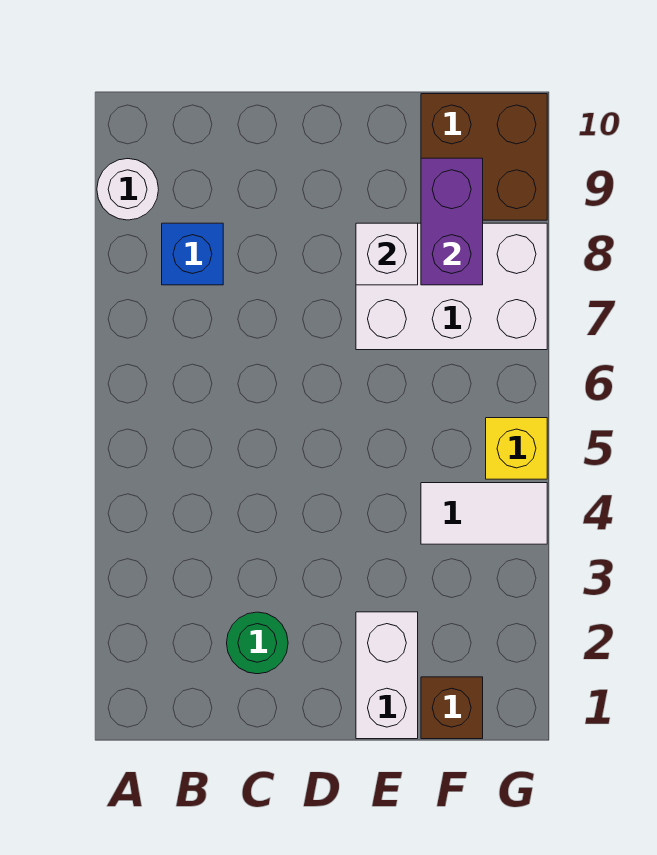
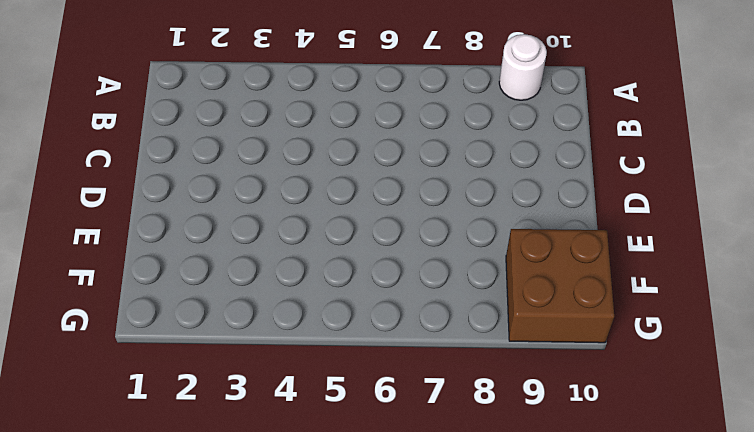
none -> blue brick B8 level 1
none -> green round brick C2 level 1

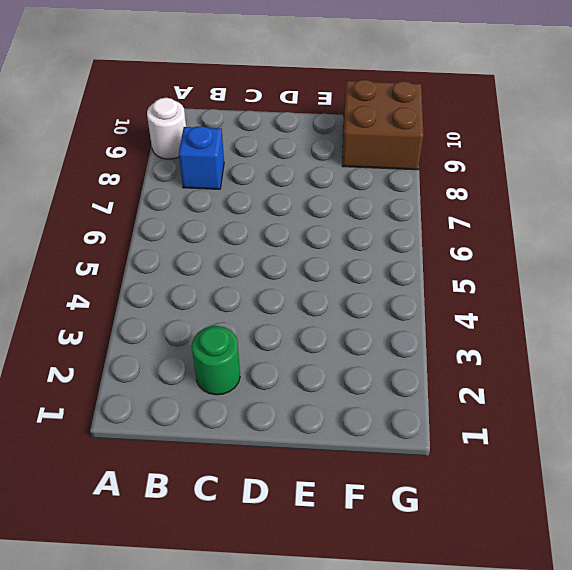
none -> white brick E1:E2 level 1
none -> white brick E7:G8 level 1

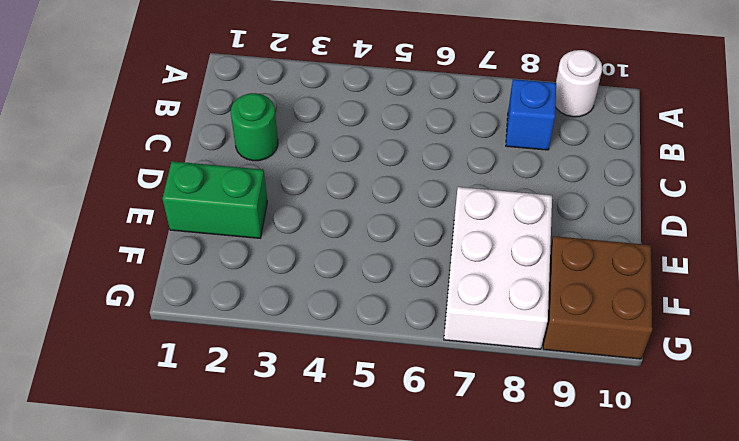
green brick E1:E2 level 1 -> white brick E1:E2 level 1
none -> brown brick F1 level 1
none -> white tile F4:G4 level 1

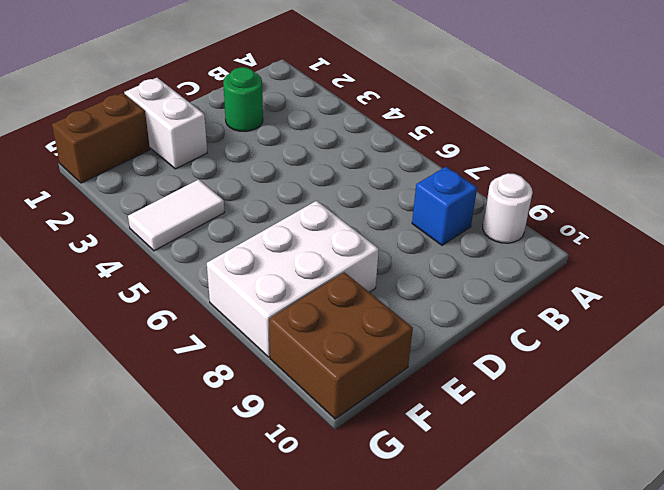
brown brick F1:G1 level 1 -> brown brick F1 level 1
none -> yellow brick G5 level 1
none -> white brick E8 level 2

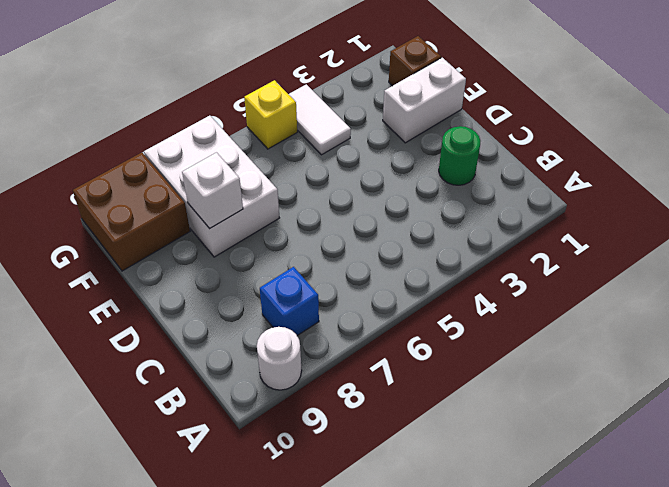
none -> purple brick F8:F9 level 2

